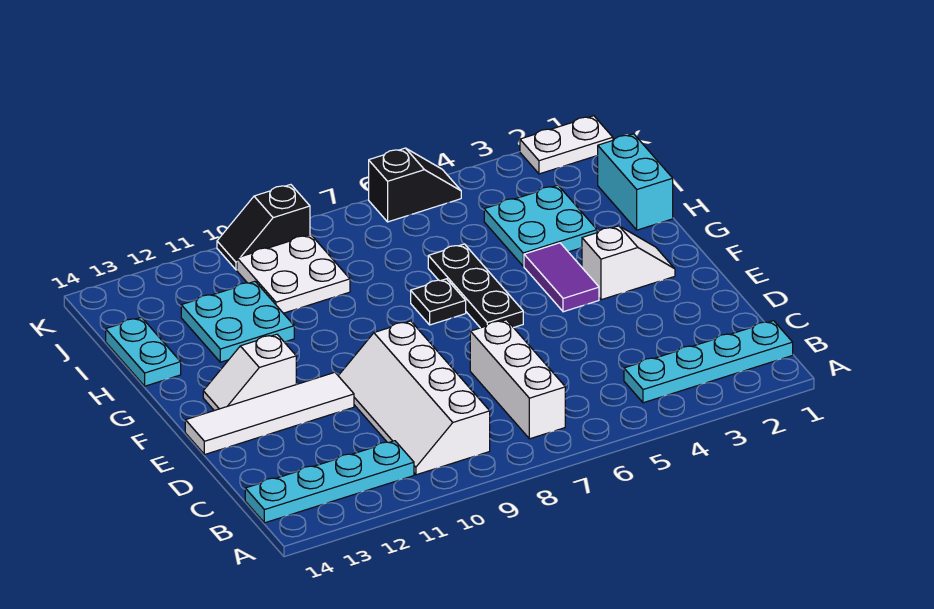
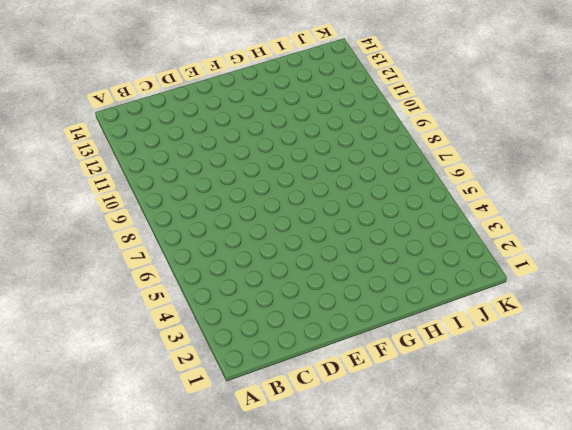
none -> cyan plate B1:B4 level 1
none -> white brick B7:D7 level 1
none -> white slope B9:E10 level 1 top 9

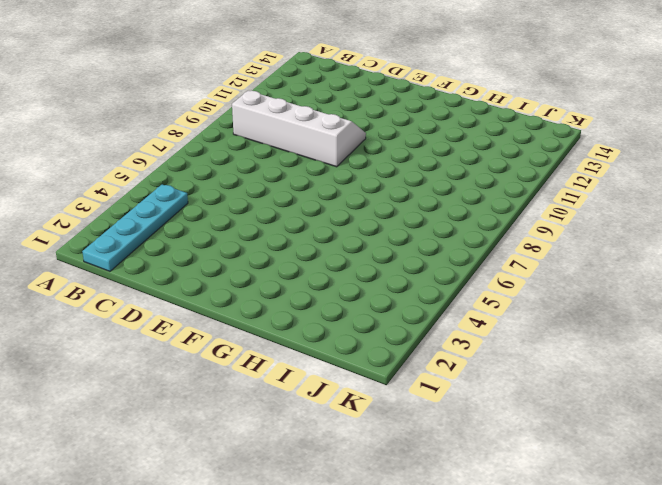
none -> white brick B7:D7 level 1
none -> cyan plate B11:B14 level 1
none -> white tile E11:E14 level 1

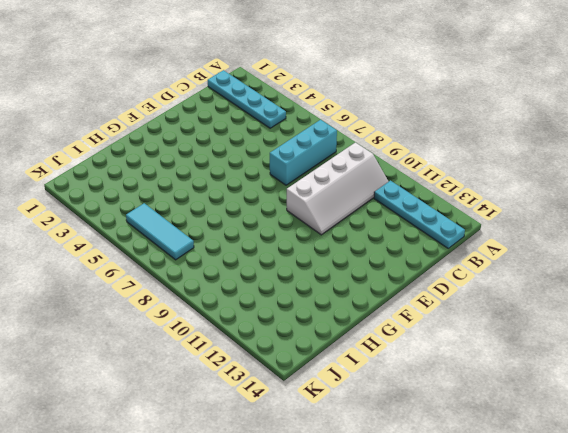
cyan brick B7:D7 level 1 -> white brick B7:D7 level 1
cyan tile J5:J7 level 1 -> none
none -> white tile E11:E14 level 1
none -> white slope F2:F3 level 1 top 3
none -> purple tile F4:G4 level 1

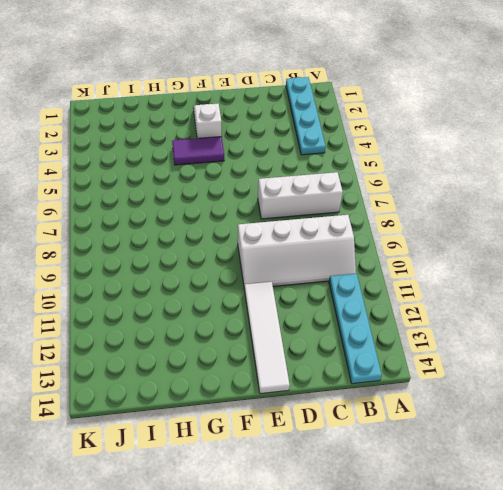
none -> black plate F6:H6 level 1
none -> white slope F12:F13 level 1 top 12
none -> black plate G7 level 1

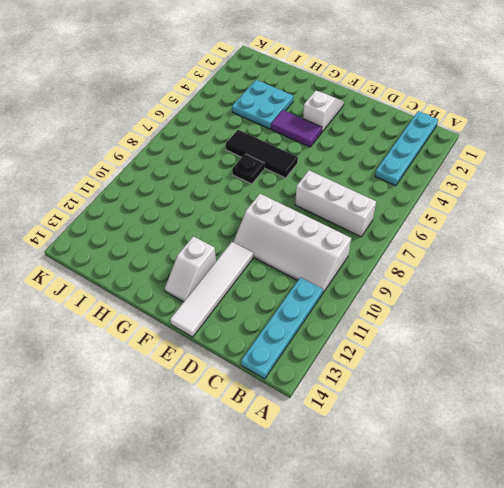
black tile F6:H6 level 1 -> black plate F6:H6 level 1
none -> cyan brick H1:I1 level 1
none -> cyan plate H11:I12 level 1
none -> cyan plate H14:I14 level 1

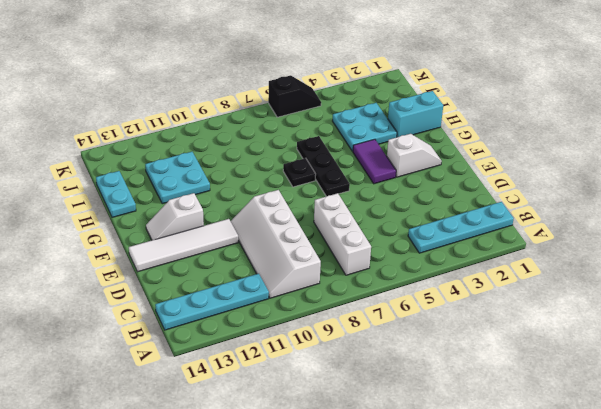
cyan brick H1:H2 level 1 -> cyan brick H1:I1 level 1
none -> white plate I9:J10 level 1
none -> white plate K1:K2 level 1
none -> black slope K9:K10 level 1 top 9

